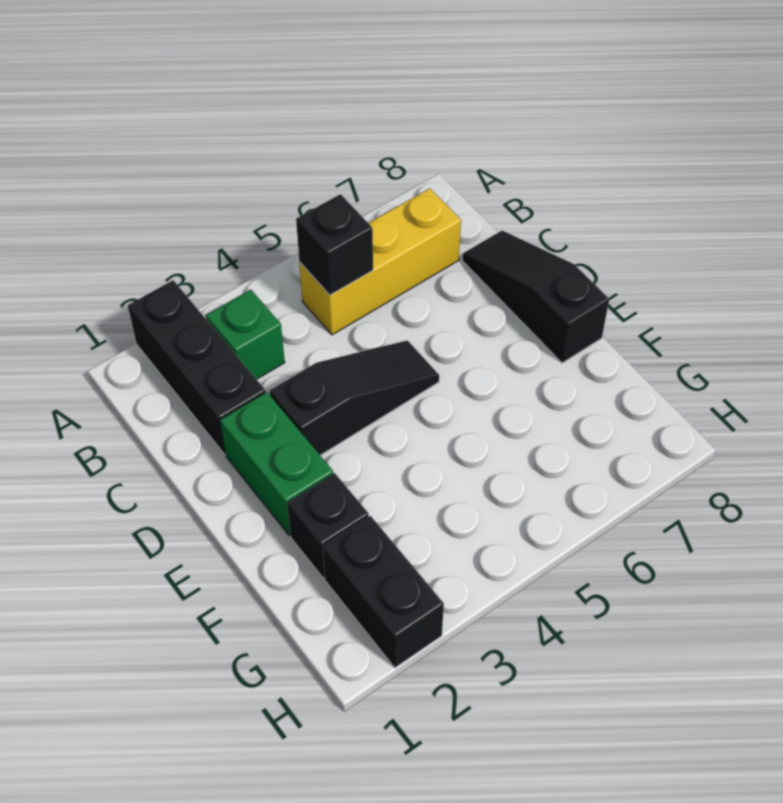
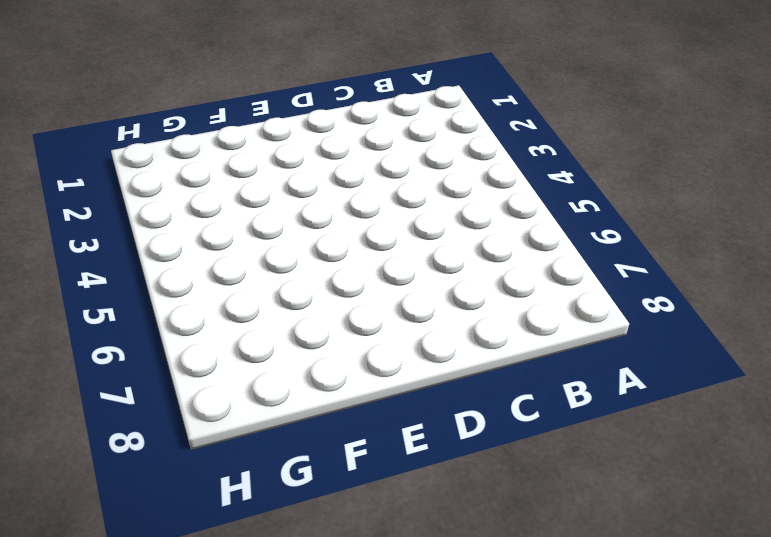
none -> black brick A2:C2 level 1
none -> green brick B3 level 1

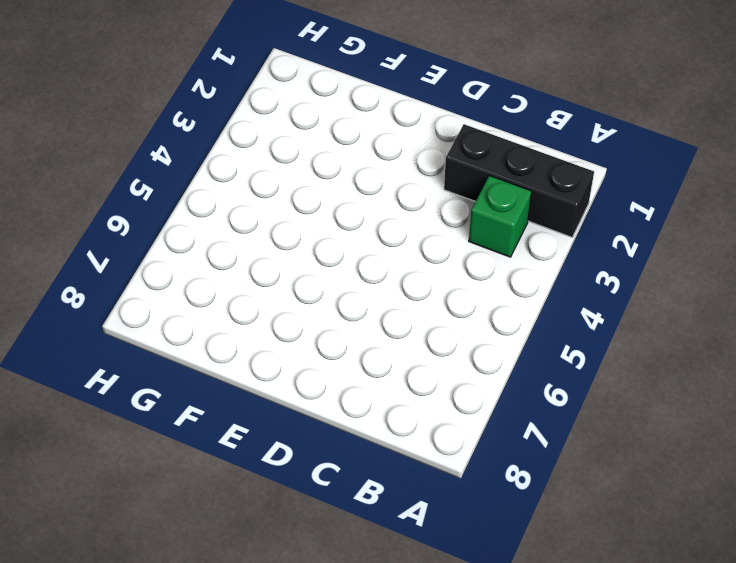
none -> yellow brick B5:B7 level 1
none -> black slope C8:E8 level 1 top E

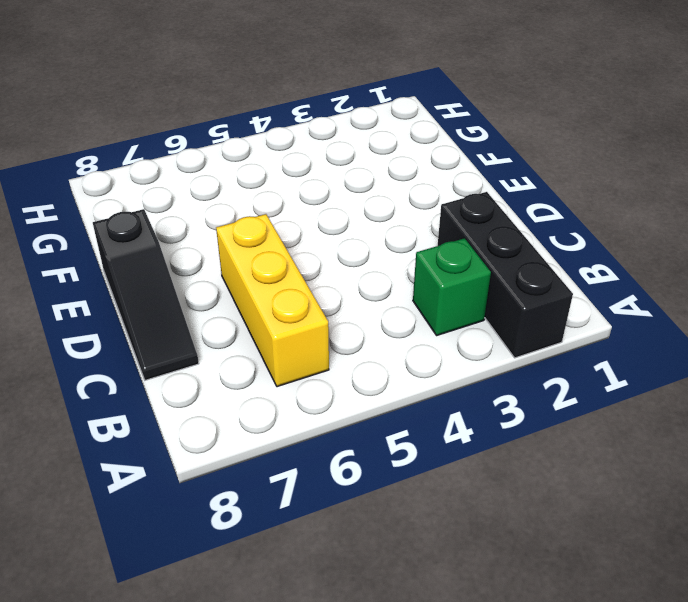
yellow brick B6:D6 level 1 -> yellow brick B5:B7 level 1
none -> green brick D2:E2 level 1
none -> black slope D3:D5 level 1 top 3

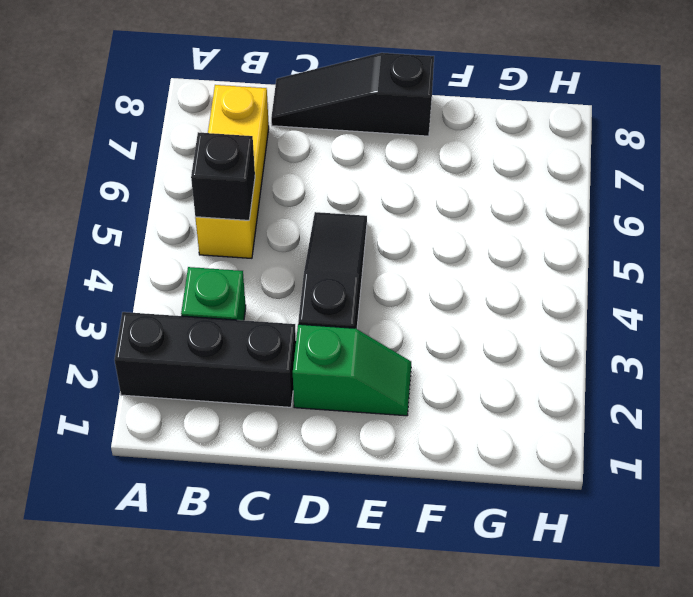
green slope D2:E2 level 1 top D -> green brick D2:E2 level 1
none -> black brick F2 level 1
none -> black brick G2:H2 level 1

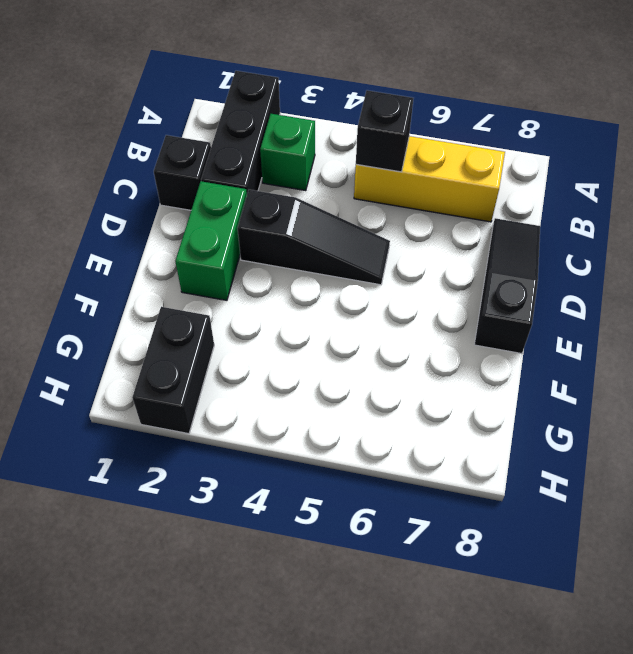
black brick C1 level 1 -> black brick F2 level 1

